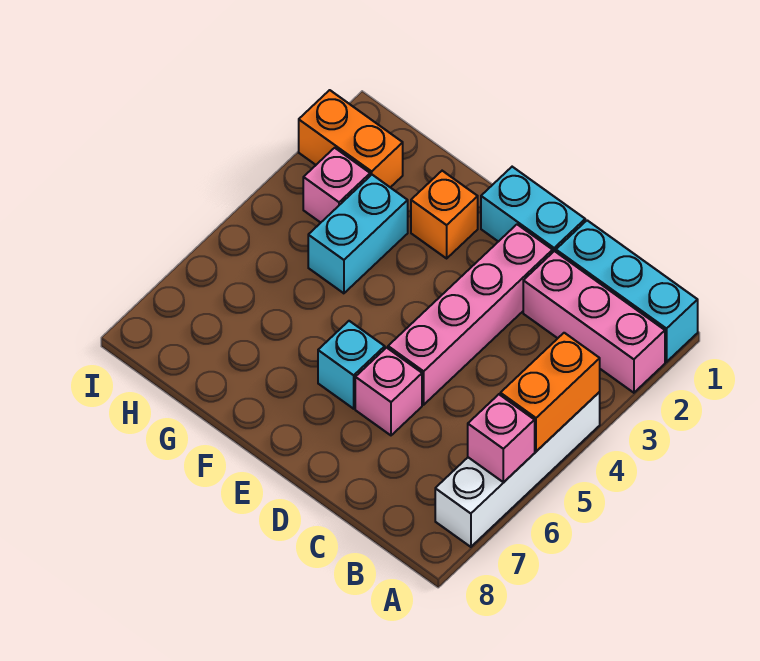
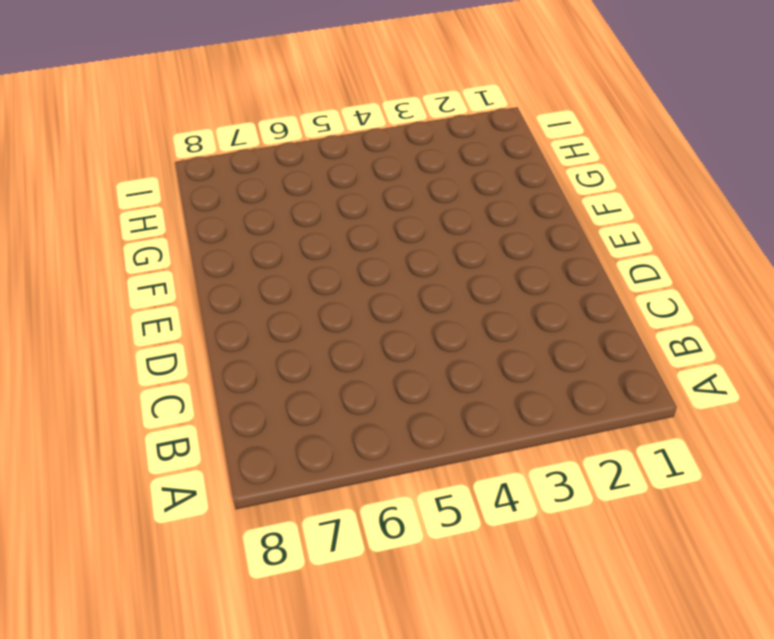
none -> cyan brick A1:C1 level 1
none -> pink brick A2:C2 level 1
none -> white brick A4:A7 level 1

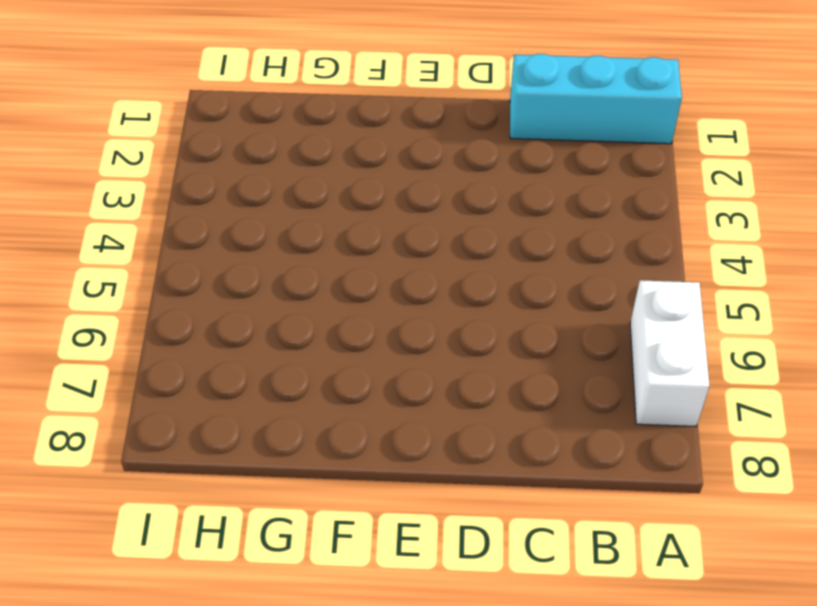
white brick A6:A7 level 1 -> white brick A4:A7 level 1
none -> pink brick A2:C2 level 1
none -> cyan brick D1:E1 level 1
none -> pink brick D2:D5 level 1

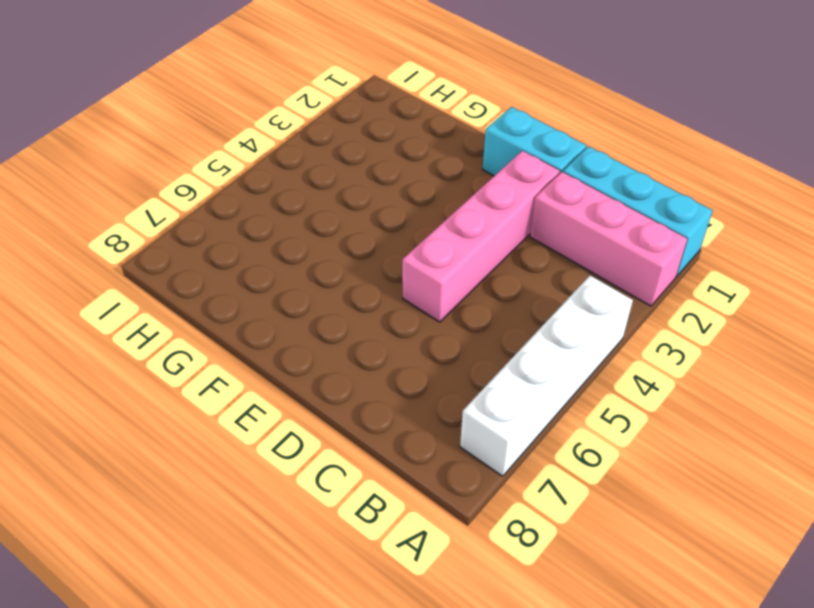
none -> pink brick D6 level 1
none -> cyan brick E6 level 1
none -> orange brick F2 level 1

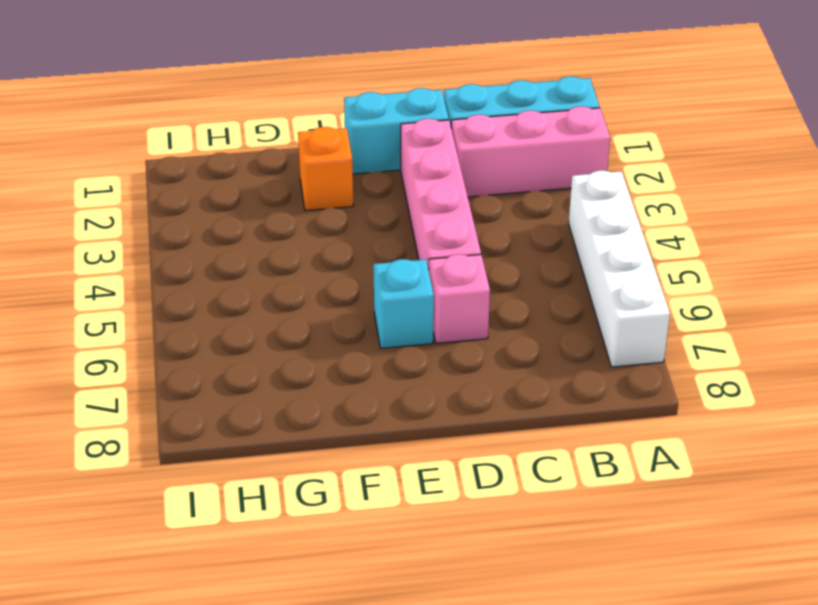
none -> cyan brick G3:G4 level 1
none -> orange brick H2:I2 level 1
none -> pink brick H3 level 1

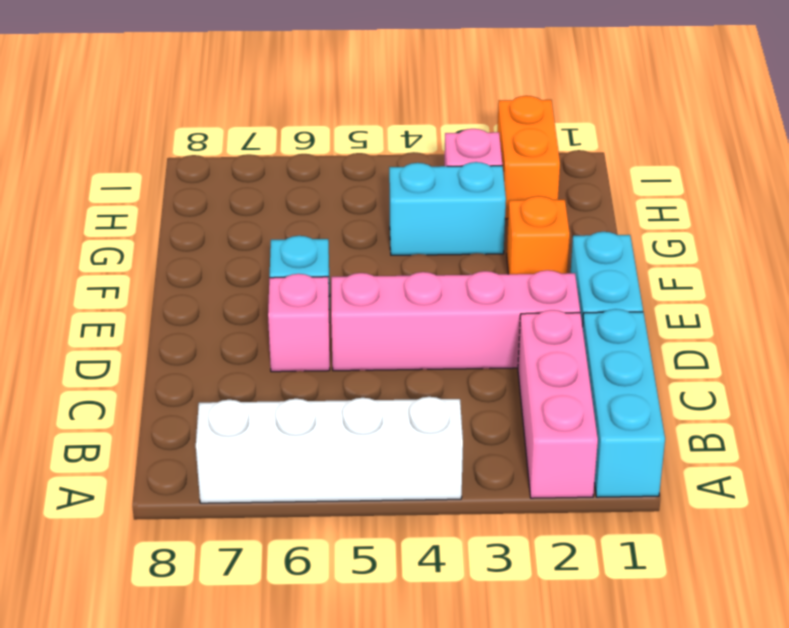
none -> orange brick A4:A5 level 2
none -> pink brick A6 level 2

